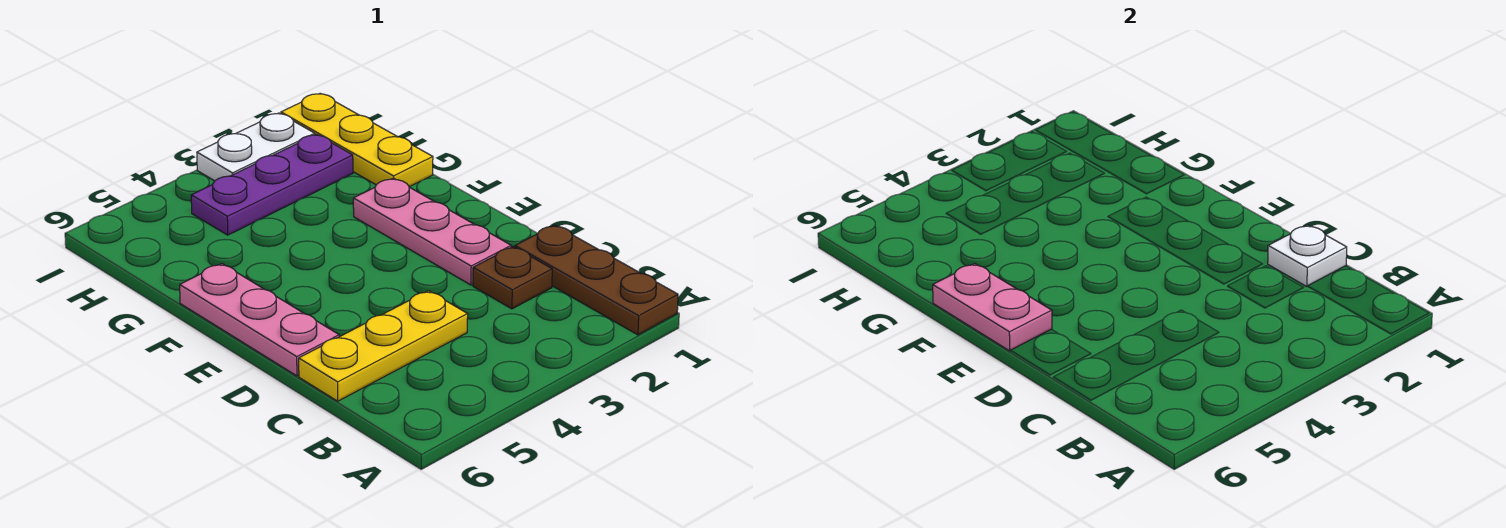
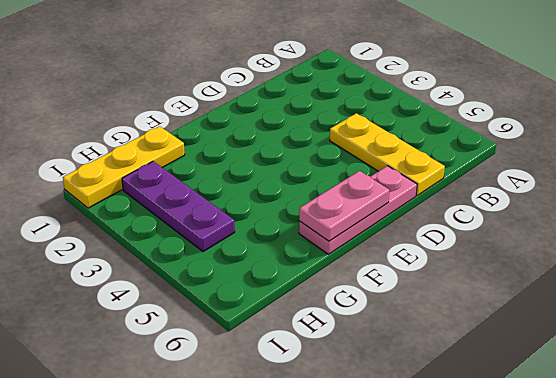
none -> brown plate A1:C1 level 1
none -> brown plate C2 level 1

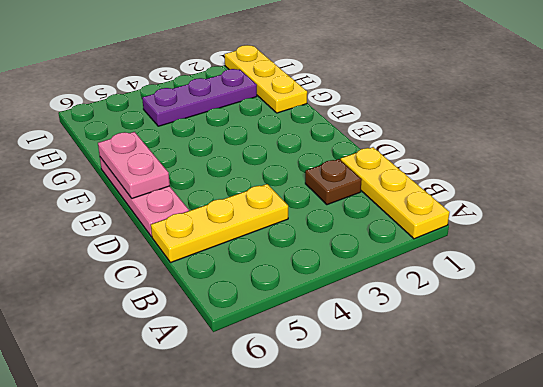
yellow plate A1:C1 level 1 -> brown plate A1:C1 level 1
none -> pink plate D2:F2 level 1
none -> white plate I2:I3 level 1

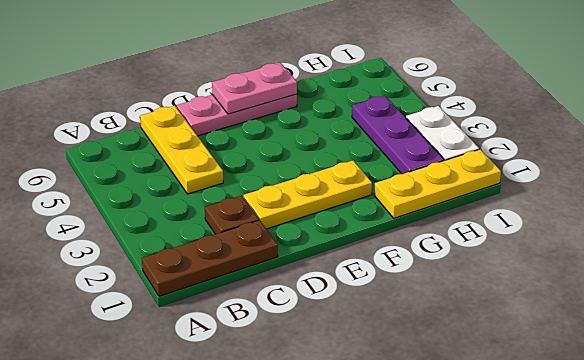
yellow plate D2:F2 level 1 -> pink plate D2:F2 level 1
none -> white plate C1 level 2

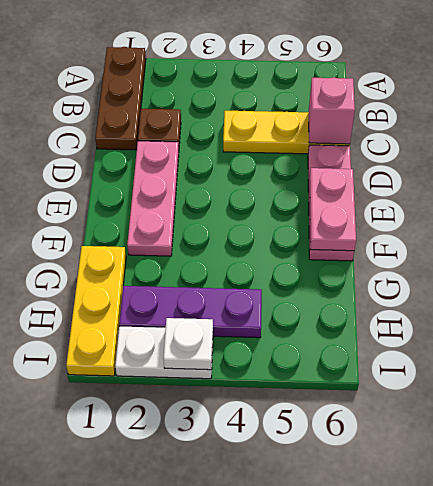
pink brick C6 level 2 -> none
white plate I3 level 2 -> white plate C1 level 2

